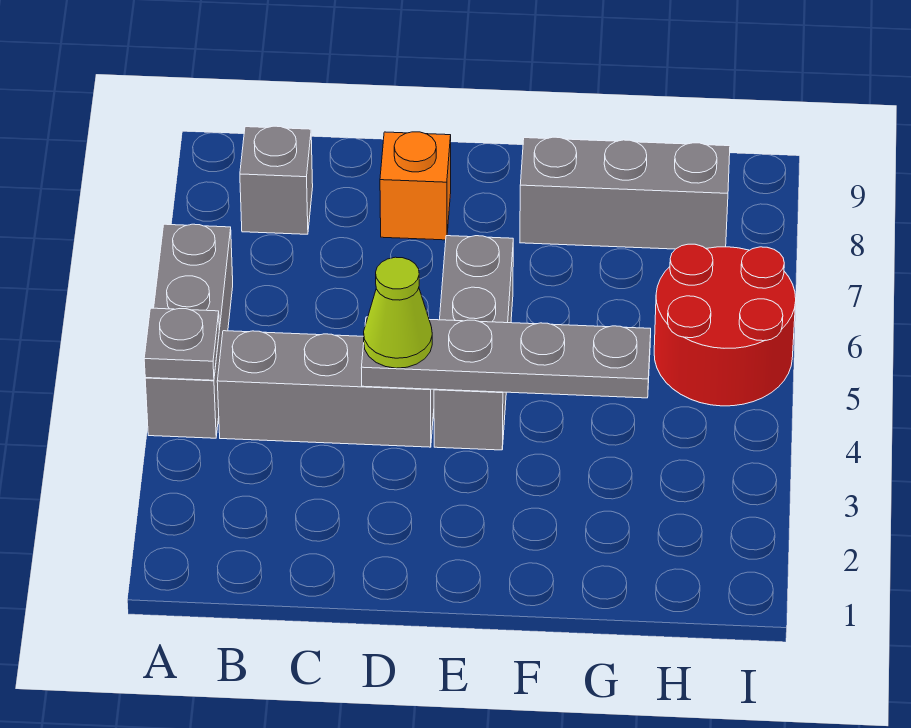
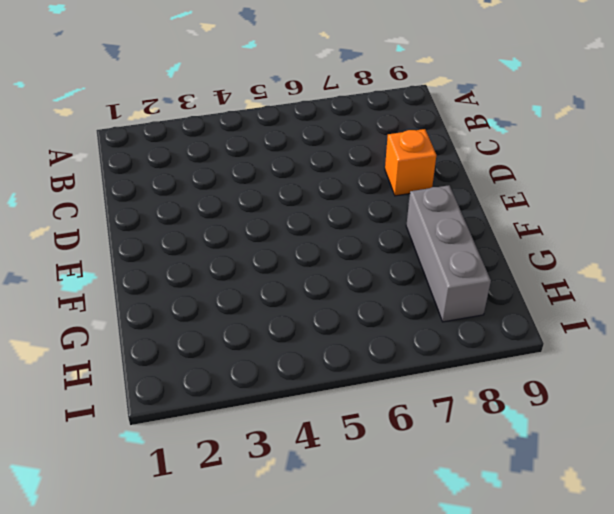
none -> grey brick A4:A6 level 1
none -> grey brick B4:D4 level 1

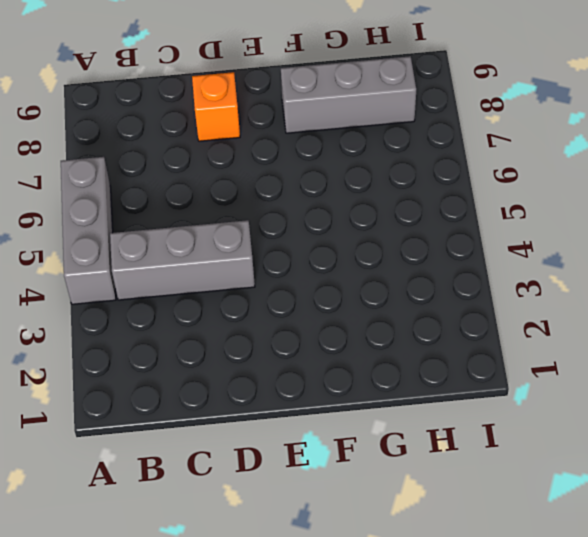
none -> grey brick B8 level 1
none -> grey brick E4:E6 level 1

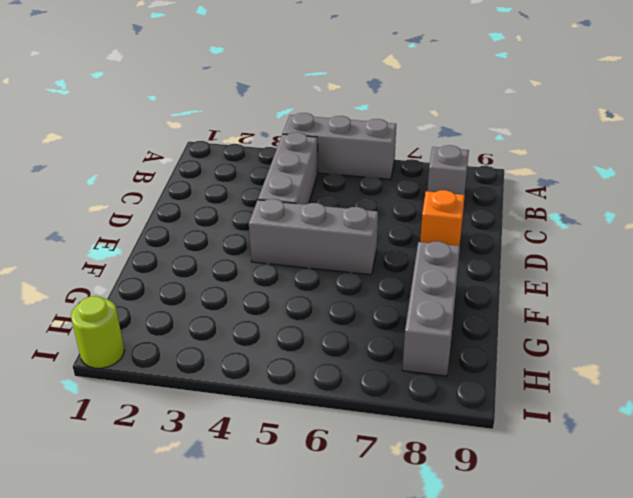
lime round brick I1 level 1 -> none
none -> red round brick H5:I6 level 1
none -> grey plate A4 level 2

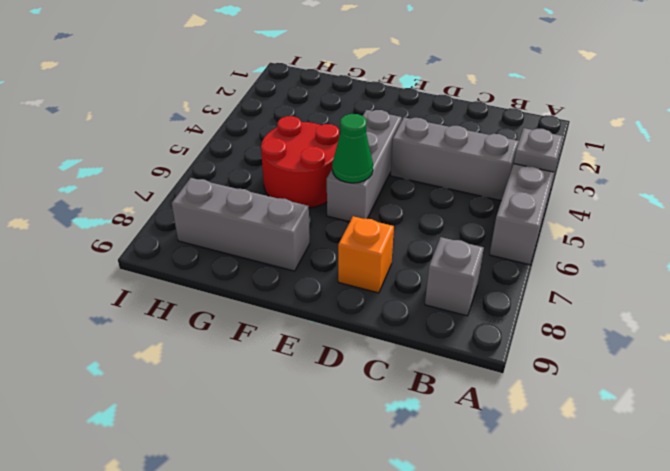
green cone E6 level 2 -> none
red round brick F5:G6 level 1 -> red round brick H5:I6 level 1
none -> grey plate D4:G4 level 2
none -> lime cone D4 level 3

